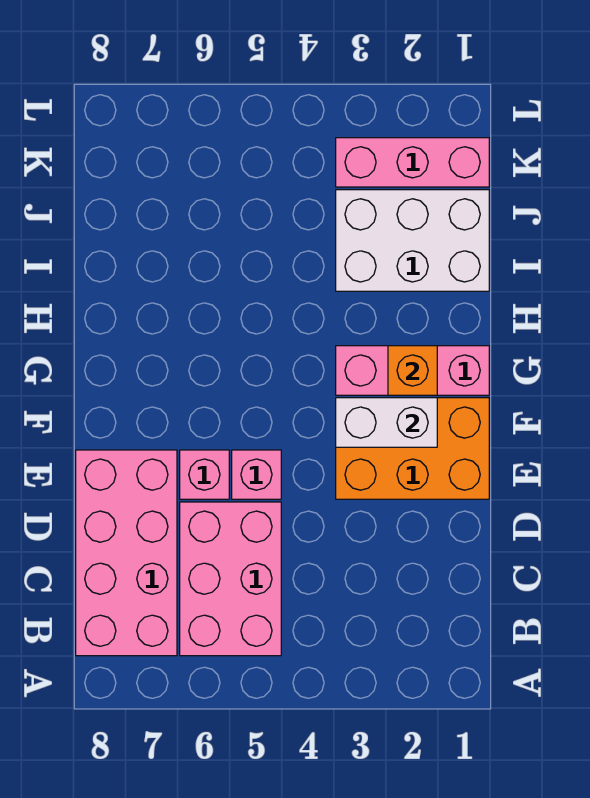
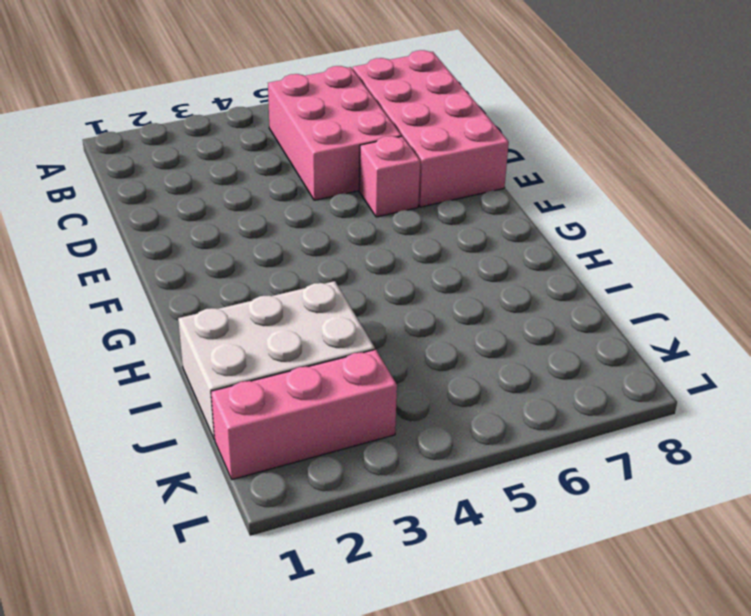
none -> orange brick E1:F3 level 1
none -> pink brick E5 level 1

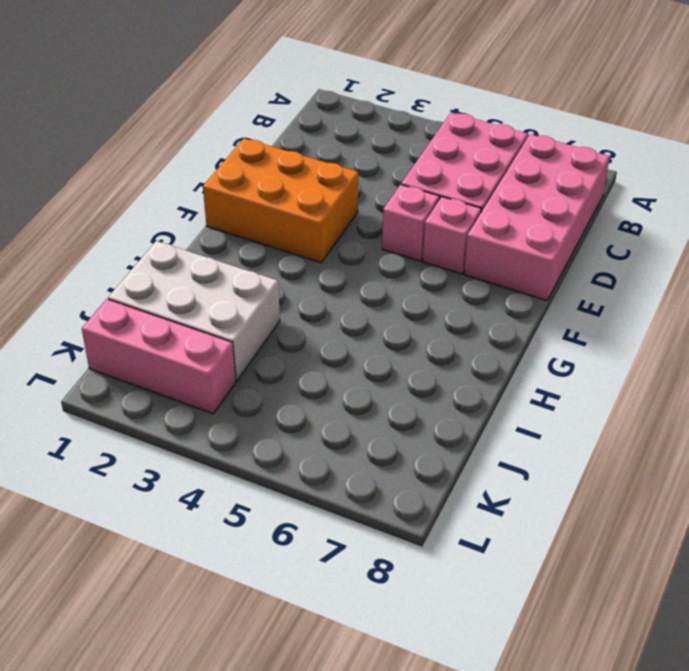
none -> pink brick G1:G3 level 1
none -> white brick F2:F3 level 2

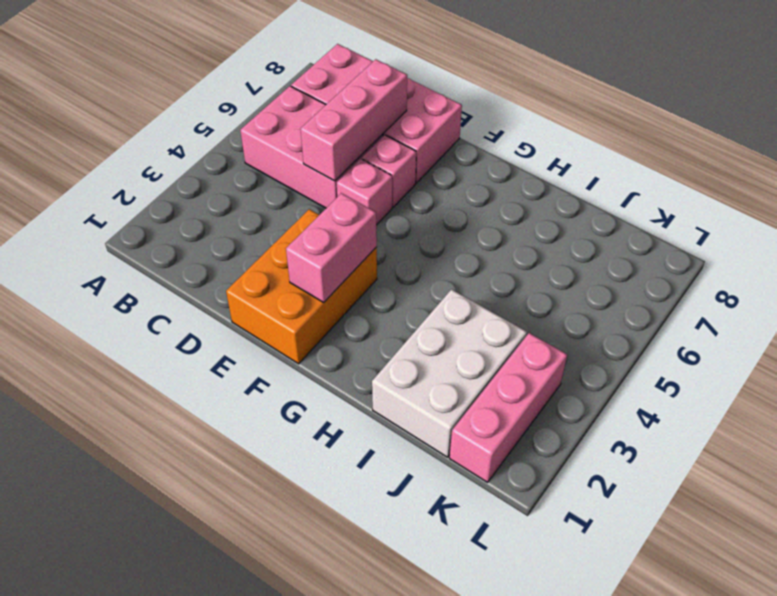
pink brick D5:D7 level 2 -> pink brick G1:G3 level 1
pink brick F2:F3 level 2 -> white brick F2:F3 level 2
none -> orange brick G2 level 2

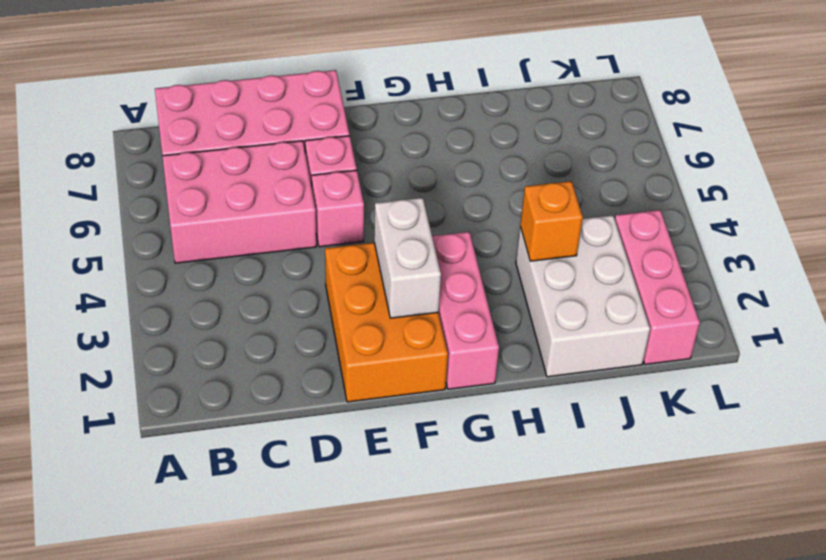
orange brick I3 level 2 -> orange brick G2 level 2

